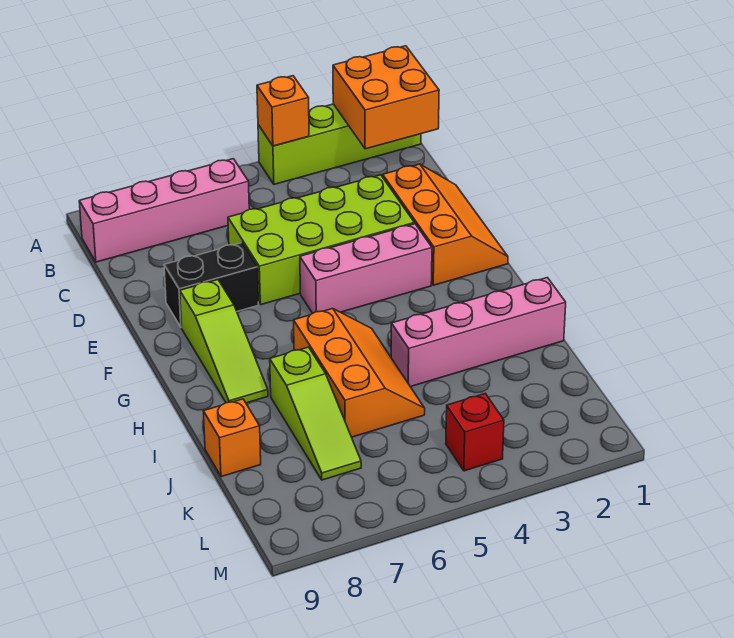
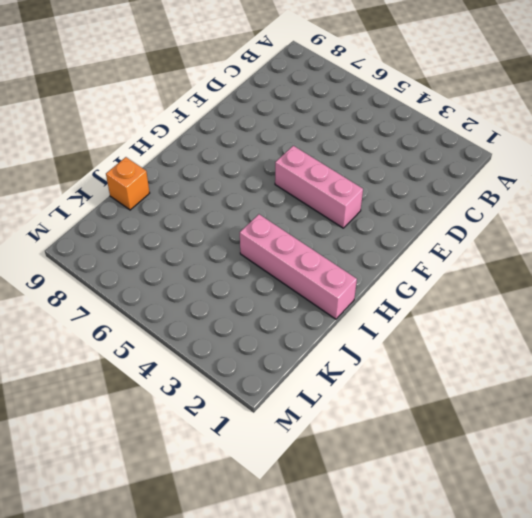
none -> lime brick A1:A4 level 1
none -> pink brick B6:B9 level 1
none -> orange slope D1:F2 level 1 top 2

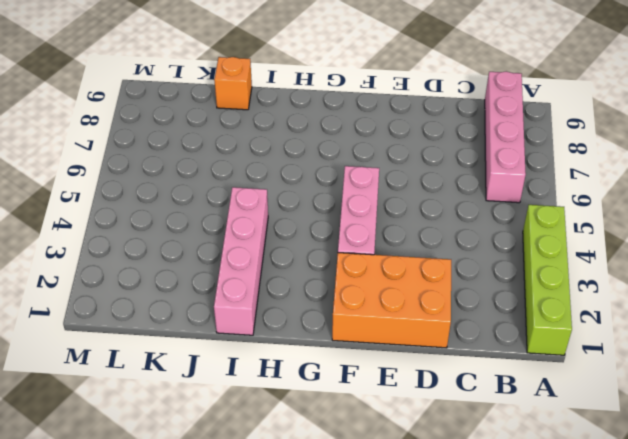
orange brick D1:F2 level 1 -> orange slope D1:F2 level 1 top 2
none -> lime brick D3:E6 level 1
none -> black brick E7:E8 level 1
none -> lime slope F8:H8 level 1 top F

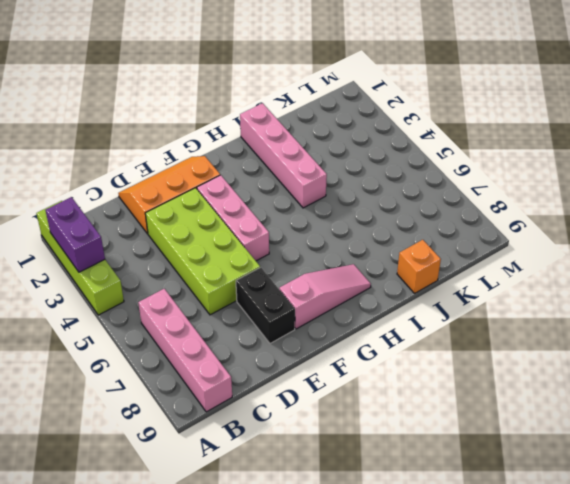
purple brick A2:A3 level 2 -> orange brick A1:B2 level 2
pink slope F8:H8 level 1 top F -> lime slope F8:H8 level 1 top F
none -> orange slope H5:J6 level 1 top 6
none -> lime slope I7:K7 level 1 top I
none -> red brick L4 level 1

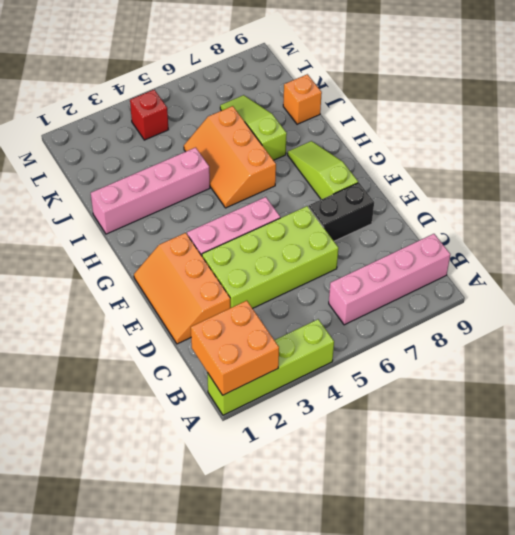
none -> orange brick A4 level 2

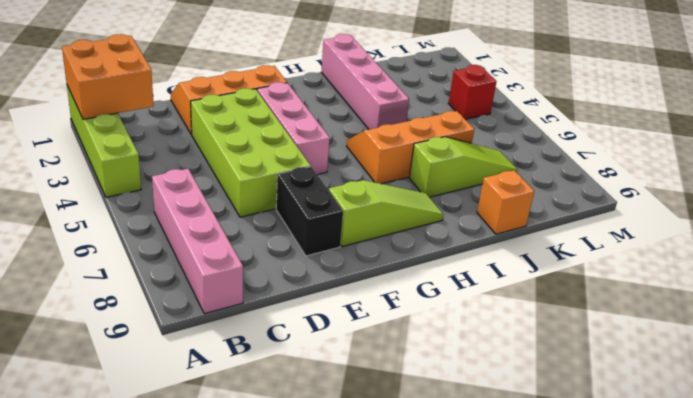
none -> orange brick A4 level 2

